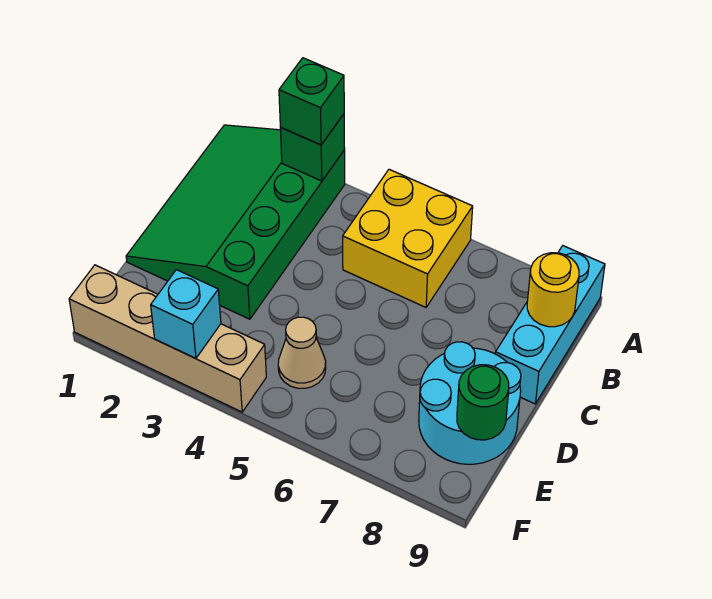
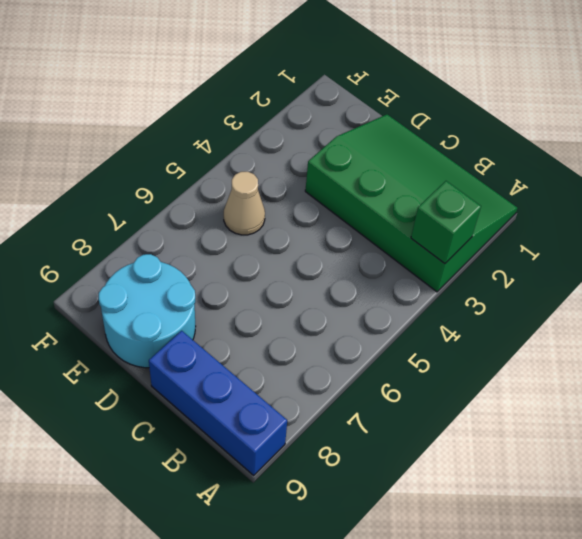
blue brick A9:C9 level 1 -> cyan brick A9:C9 level 1
none -> yellow brick A5:B6 level 1
none -> tan brick F1:F4 level 1

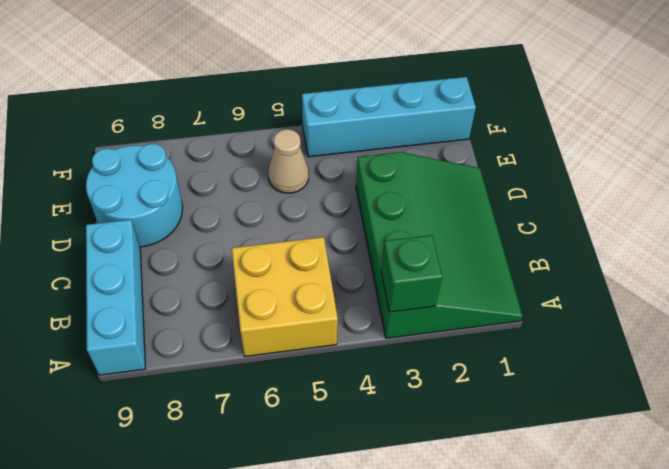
cyan brick F1:F4 level 1 -> tan brick F1:F4 level 1
none -> yellow round brick B9 level 2
none -> green round brick E9 level 2

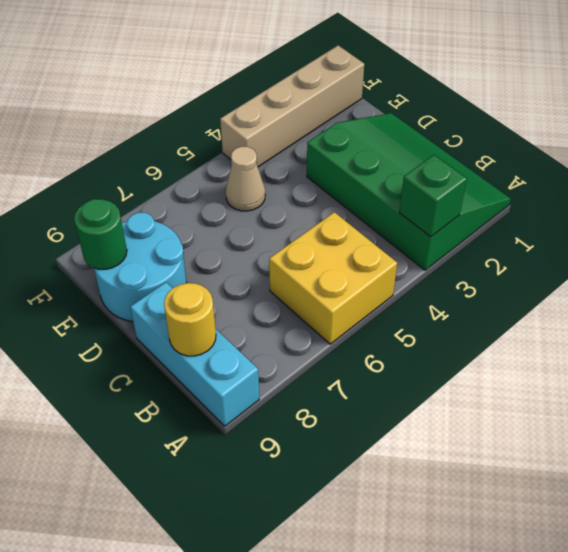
none -> cyan brick F3 level 2
none -> green brick A3 level 3

